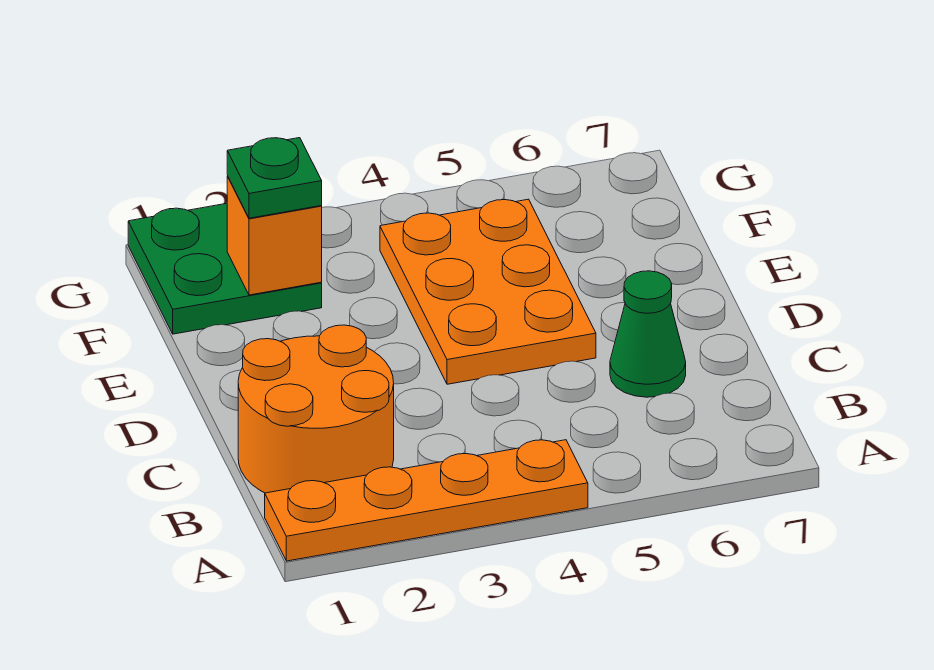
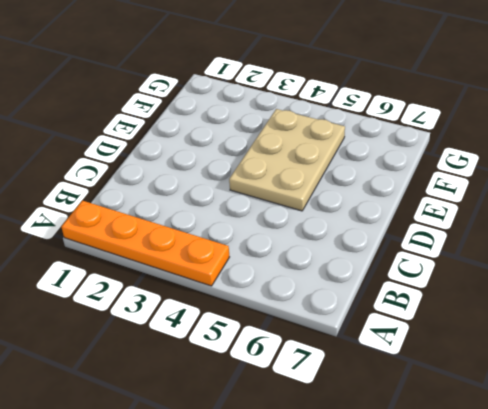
tan plate D4:F5 level 1 -> orange plate D4:F5 level 1
none -> orange round brick B1:C2 level 1
none -> green cone C6 level 1

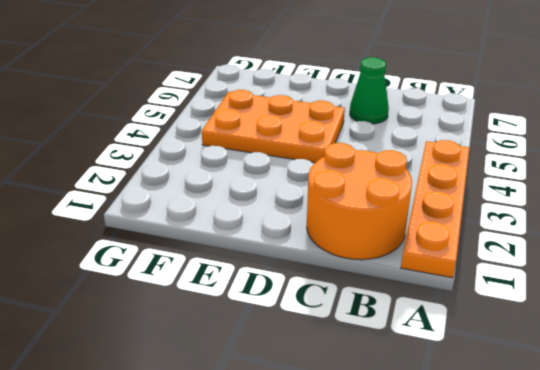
none -> green plate F1:G2 level 1
none -> orange brick F2 level 2

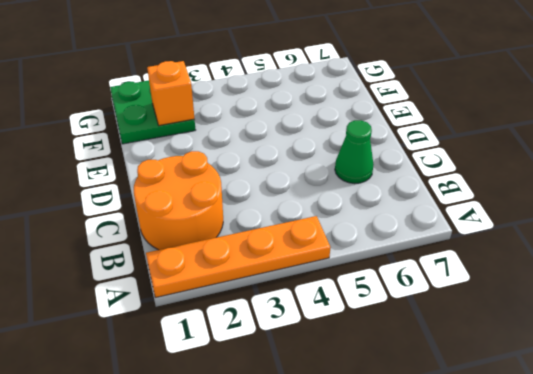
none -> orange plate D4:F5 level 1
none -> green plate F2 level 3

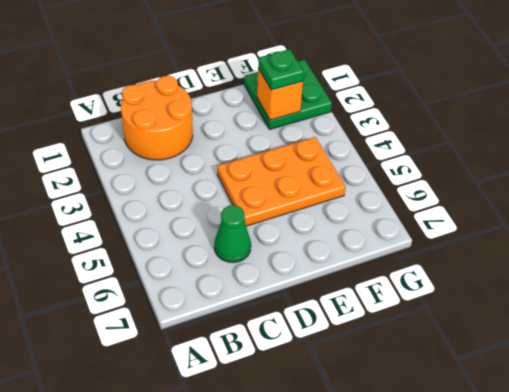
none -> orange plate A1:A4 level 1

